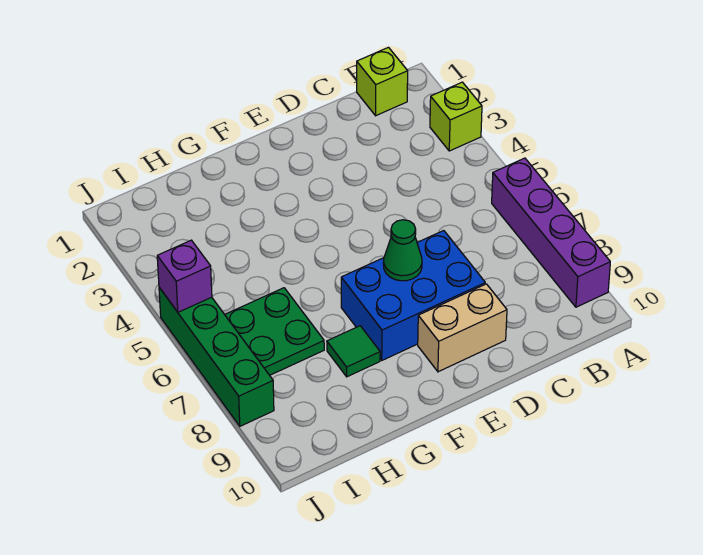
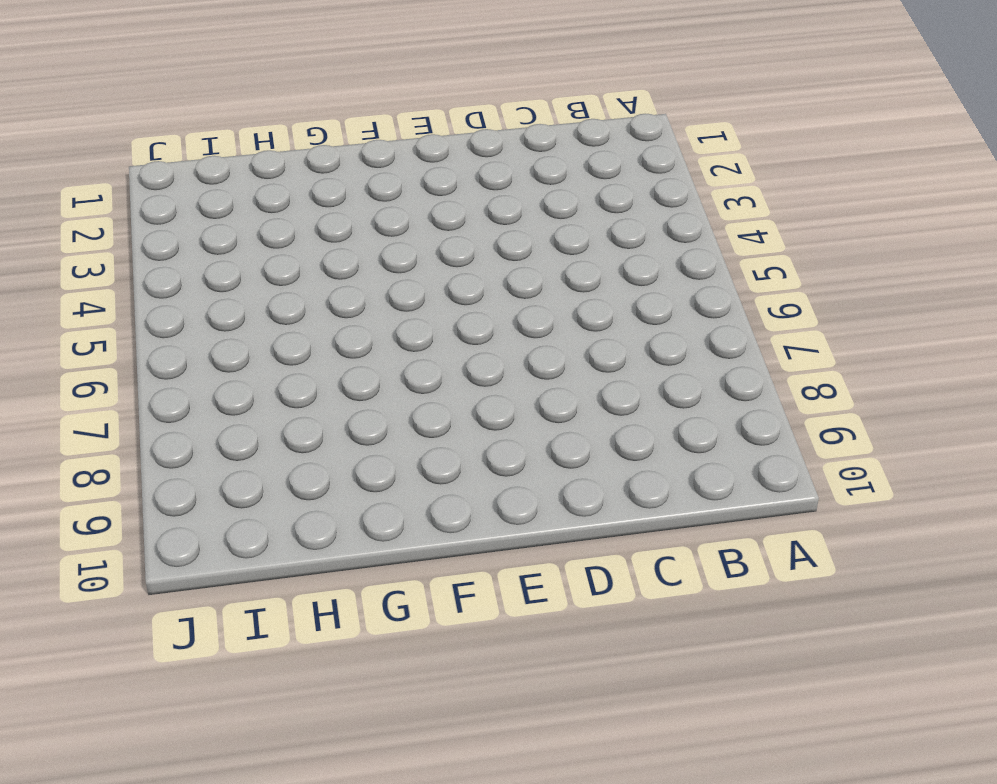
none -> lime brick A3 level 1
none -> purple brick A6:A9 level 1

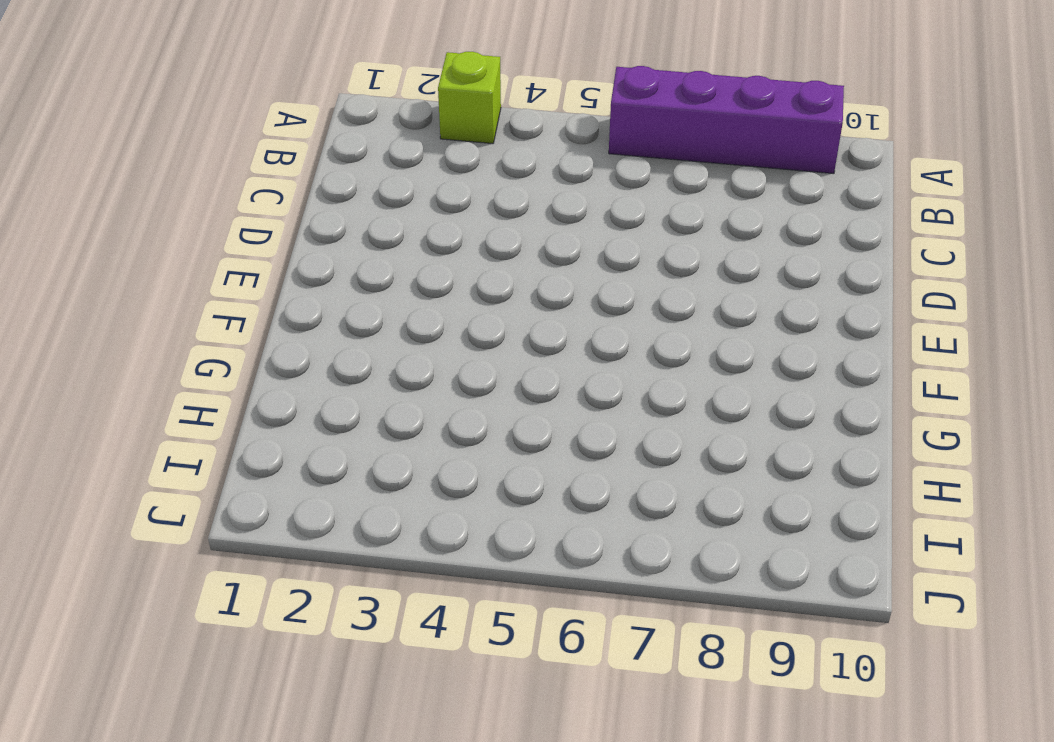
none -> lime brick B1 level 1
none -> blue brick D7:F8 level 1

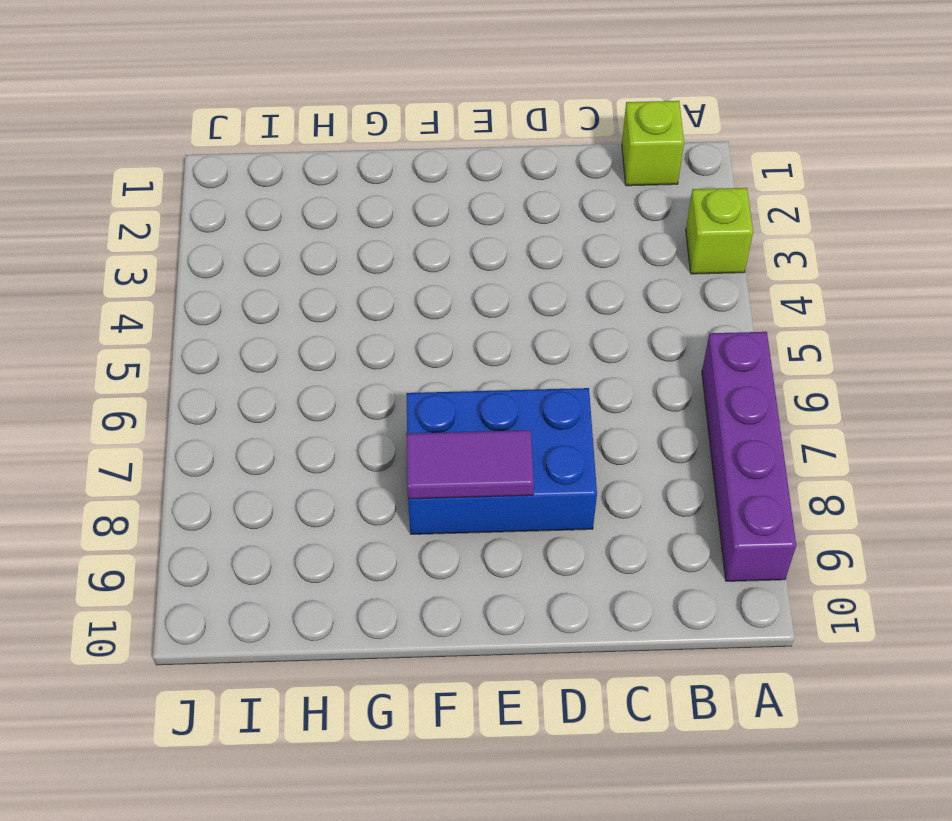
purple tile E8:F8 level 2 -> none
none -> tan brick D9:E9 level 1
none -> green tile G8 level 1

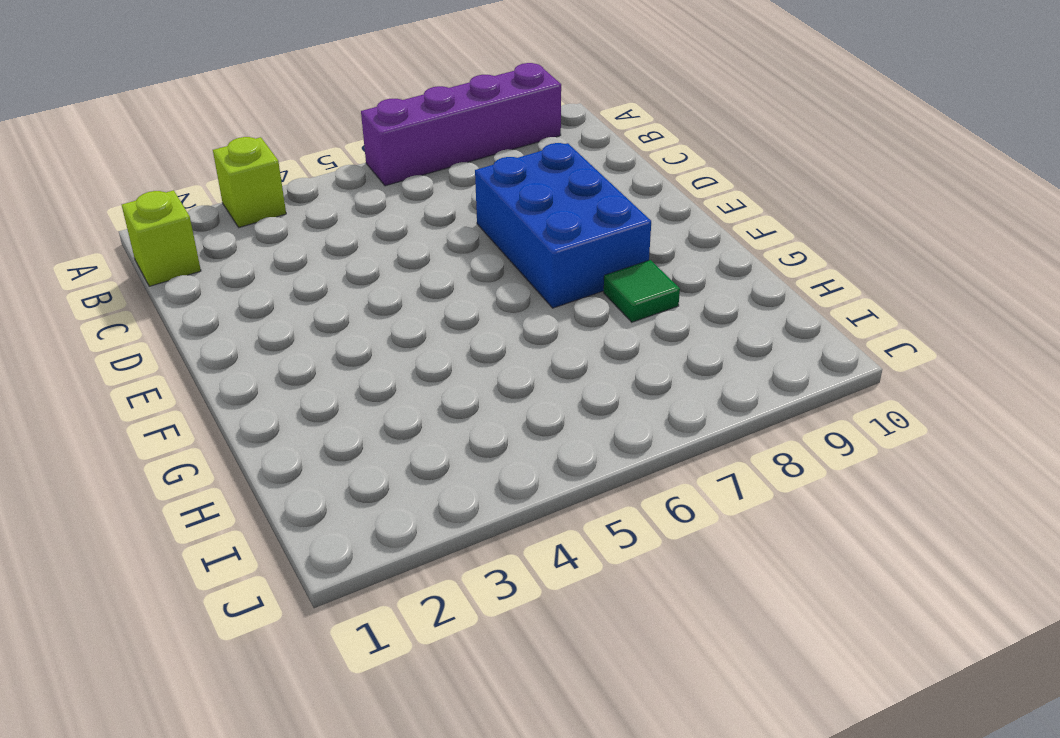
none -> tan brick D9:E9 level 1
none -> green plate H6:I7 level 1

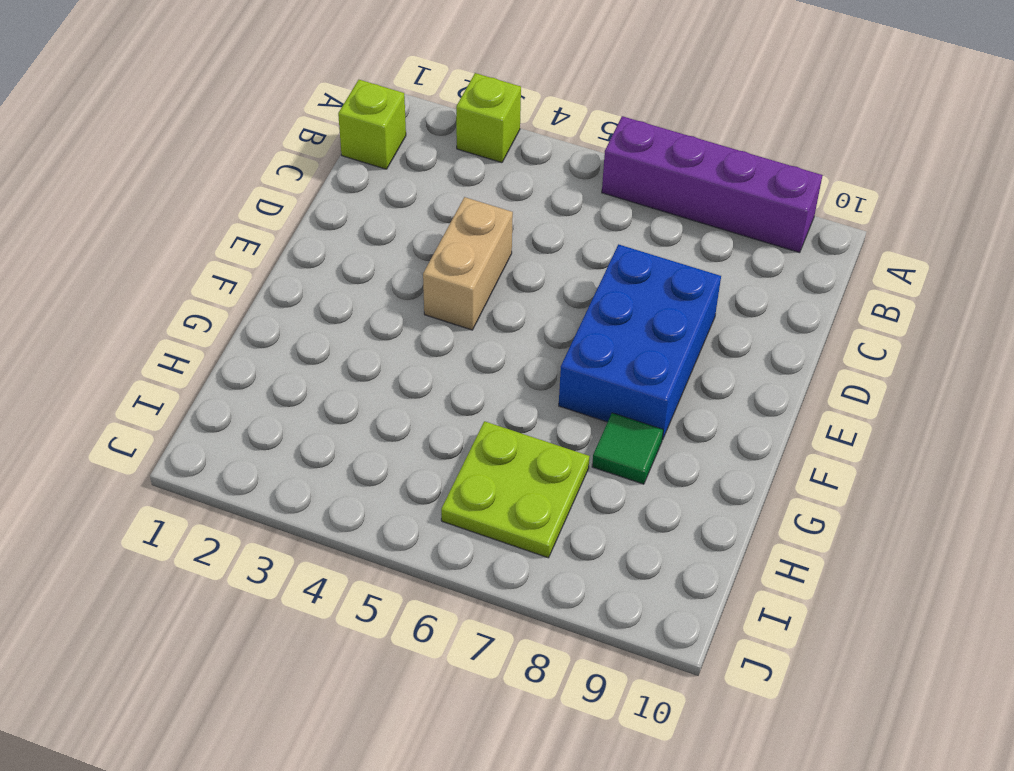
tan brick D4:E4 level 1 -> tan brick D9:E9 level 1
lime plate H6:I7 level 1 -> green plate H6:I7 level 1
none -> green brick J5:J8 level 1
none -> green cone E7 level 2

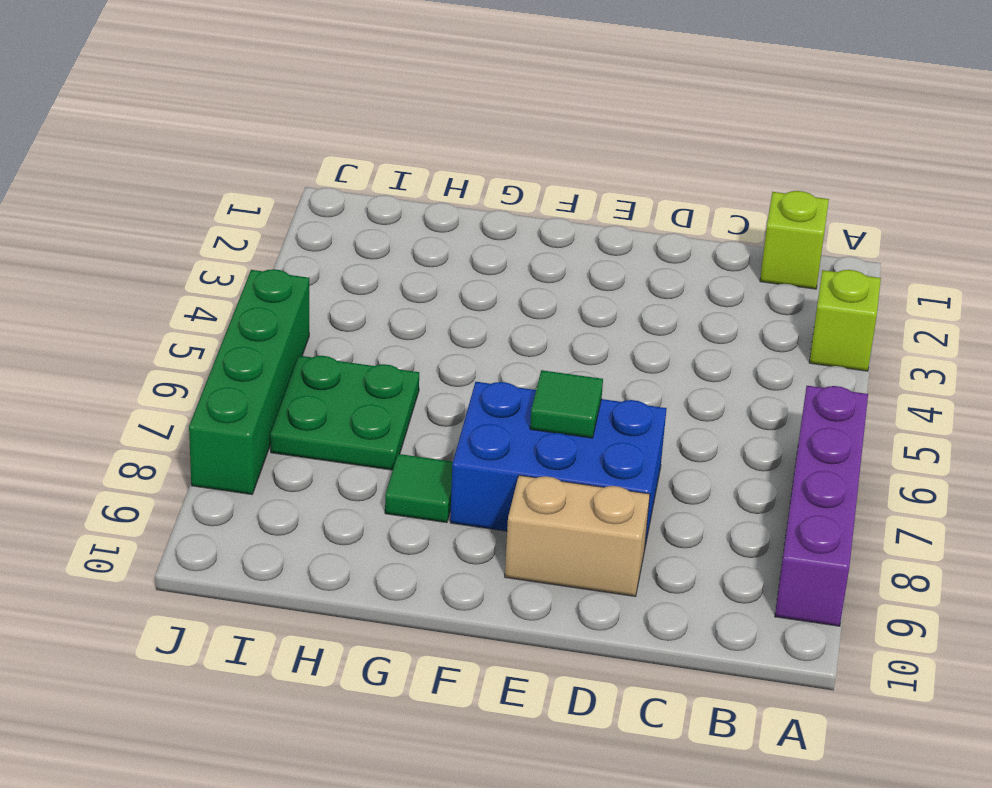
green tile E7 level 2 -> green cone E7 level 2
none -> purple brick J5 level 2

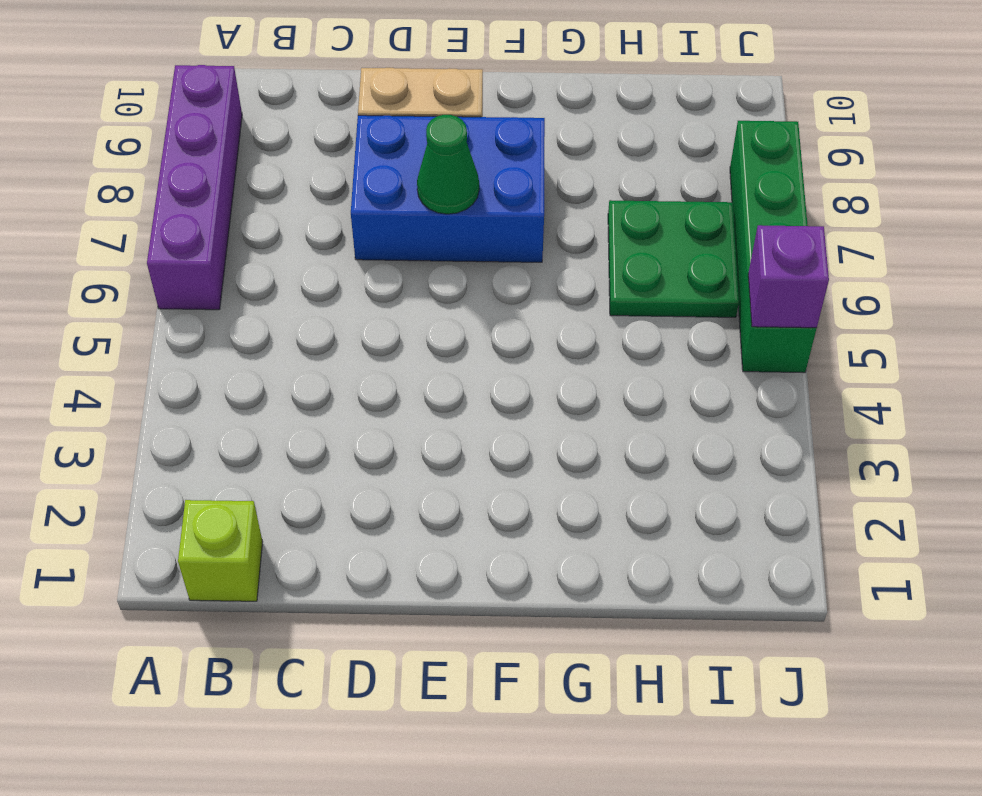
none -> lime brick A3 level 1
none -> green tile G8 level 1

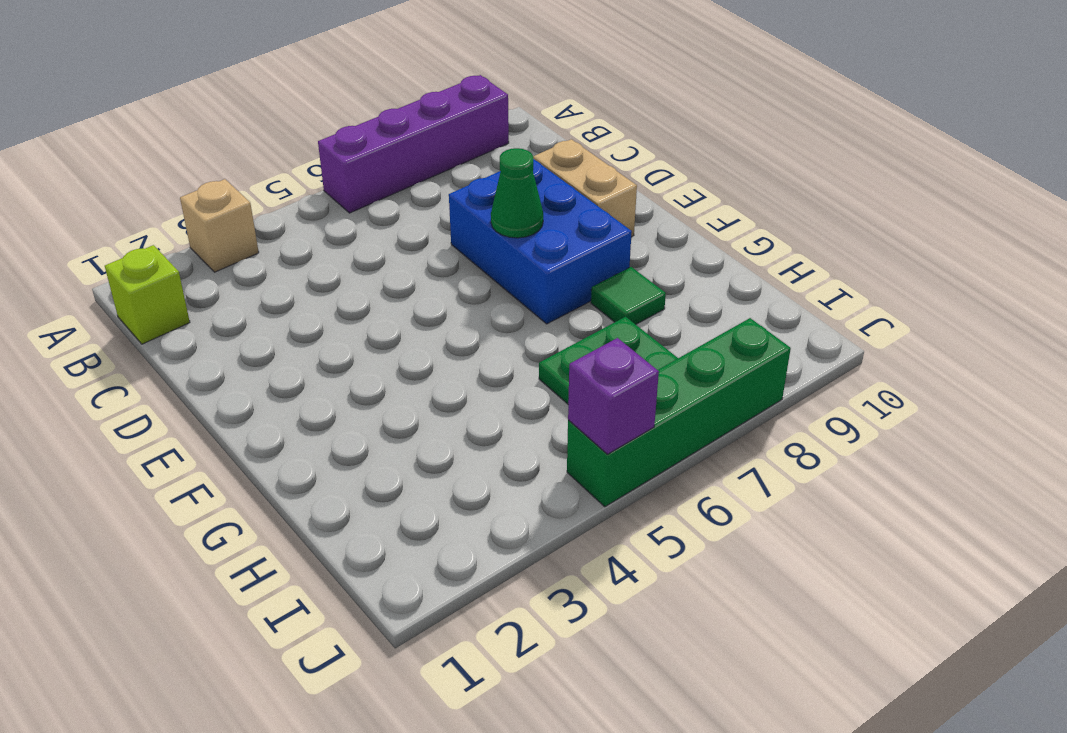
tan brick A3 level 1 -> lime brick A3 level 1

